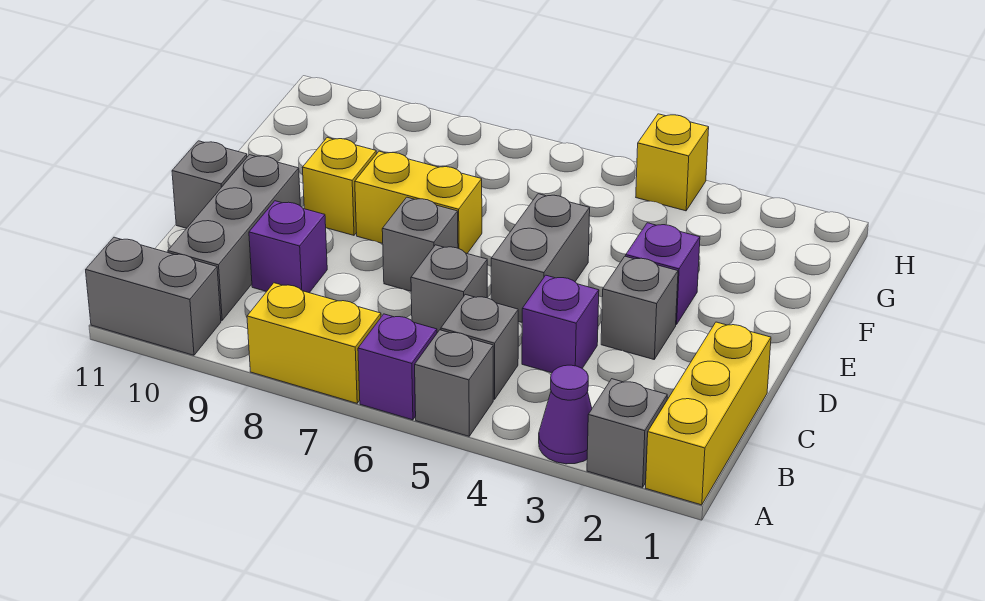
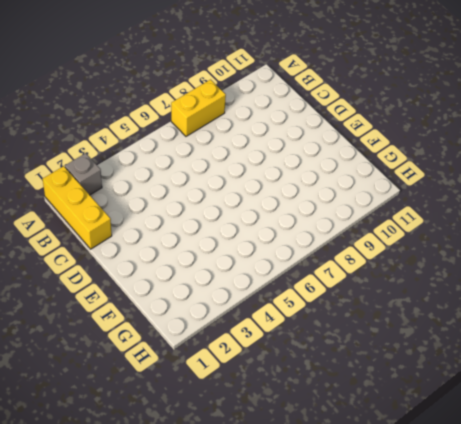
none -> purple cone A3 level 1
none -> grey brick A5 level 1
none -> purple brick A6 level 1

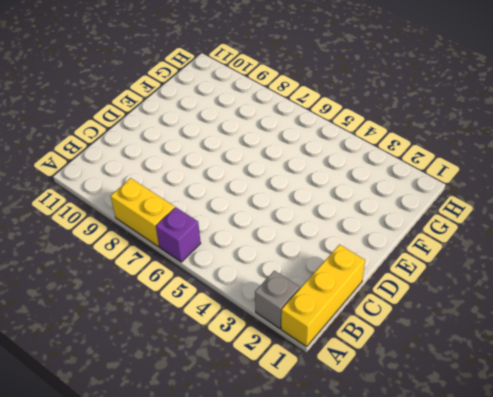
none -> purple cone A3 level 1
none -> grey brick A5 level 1
none -> grey brick A10:A11 level 1

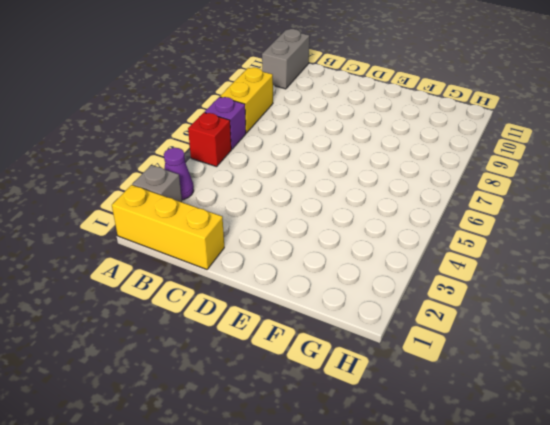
red brick A5 level 1 -> grey brick A5 level 1
none -> grey brick B5 level 1
none -> grey brick B10:D10 level 1
none -> purple brick C4 level 1

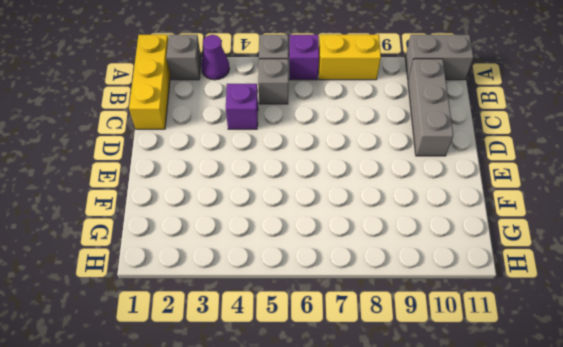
none -> grey brick C6 level 1
none -> purple brick C9 level 1
none -> grey brick D3 level 1

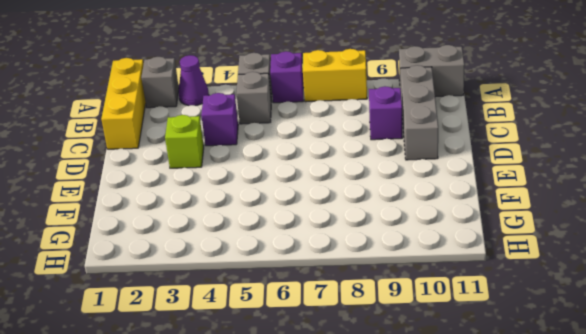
lime brick D3 level 1 -> grey brick D3 level 1
none -> grey brick C6 level 1
none -> grey brick D5:E5 level 1
none -> grey brick D7 level 1

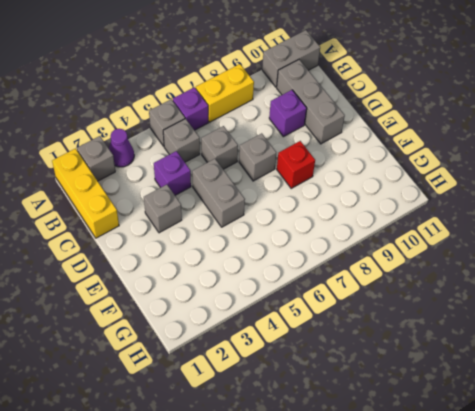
red brick E8 level 1 -> yellow brick E7:E8 level 1
none -> grey brick D11 level 1
none -> purple brick E3 level 1
none -> yellow brick E9 level 1

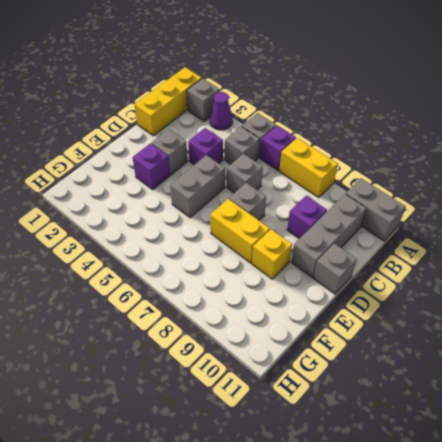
none -> yellow brick H4 level 1

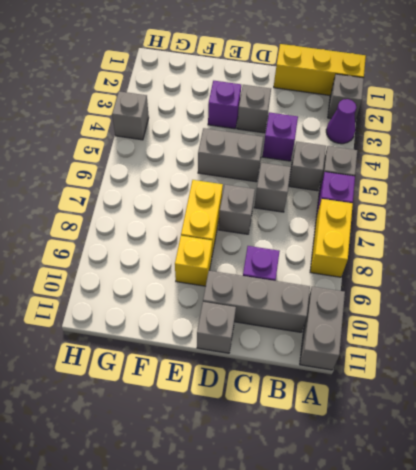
grey brick H4 level 1 -> yellow brick H4 level 1

